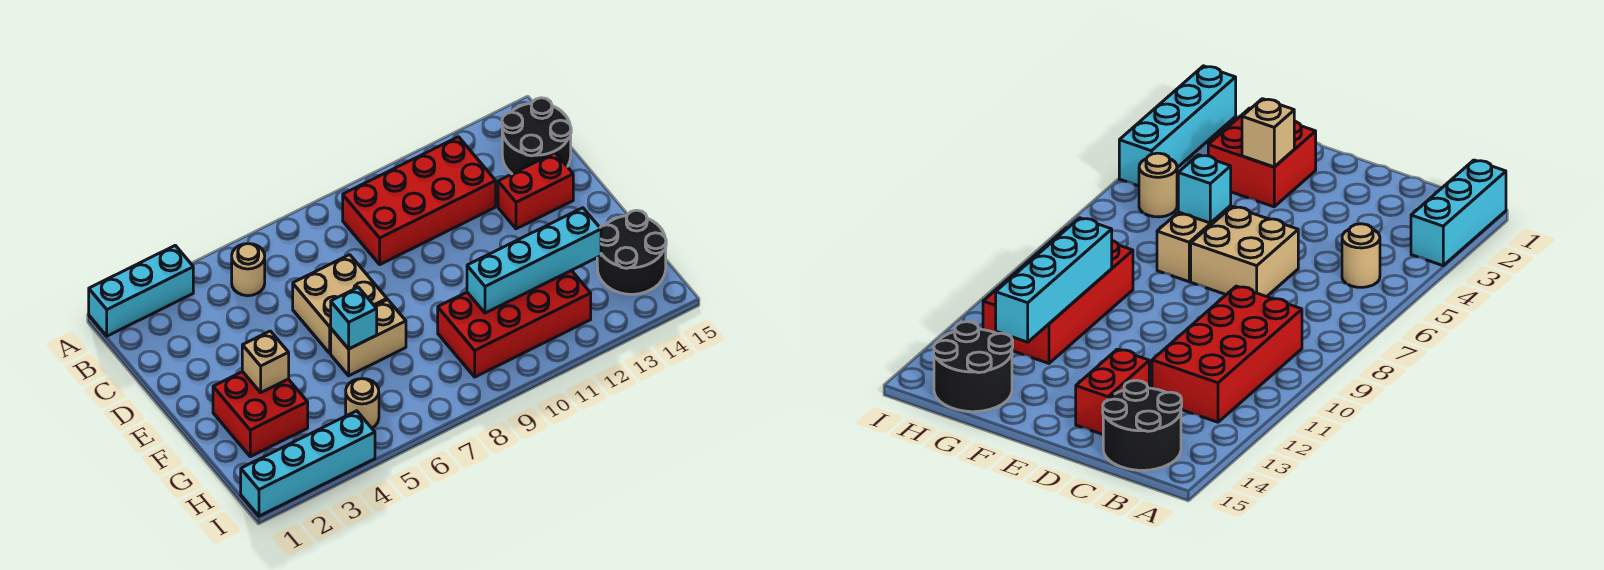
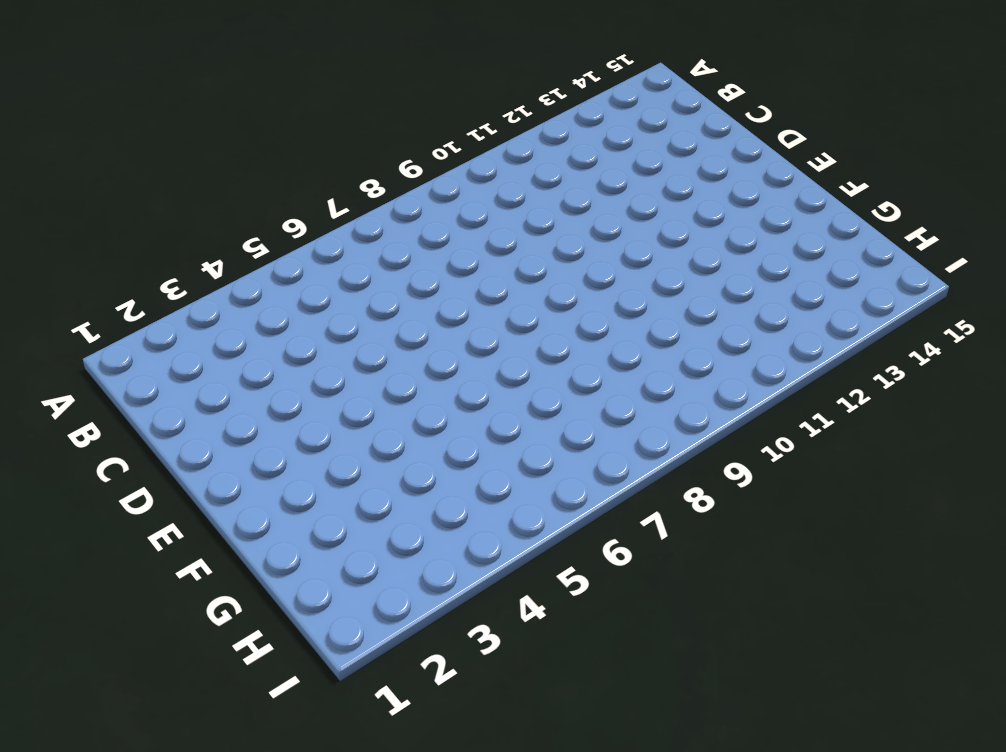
none -> cyan brick A1:A3 level 1
none -> tan round brick B5 level 1
none -> red brick B9:C12 level 1

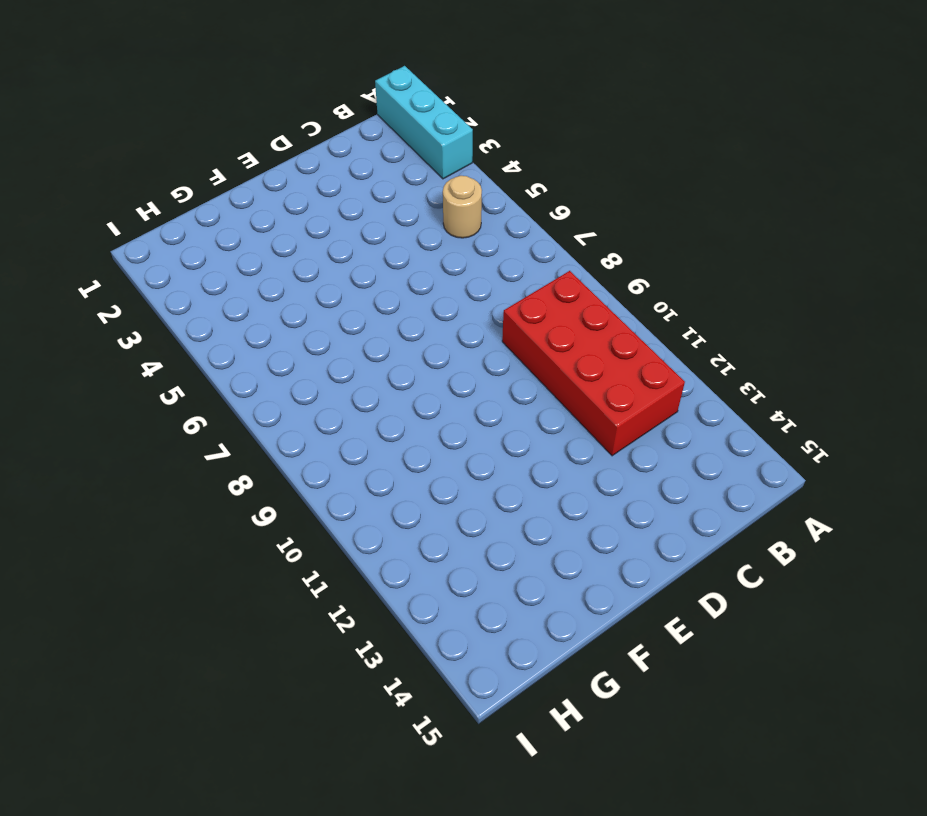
none -> black round brick B14:C15 level 1
none -> tan brick D6:E7 level 1
none -> red brick D13:D14 level 1

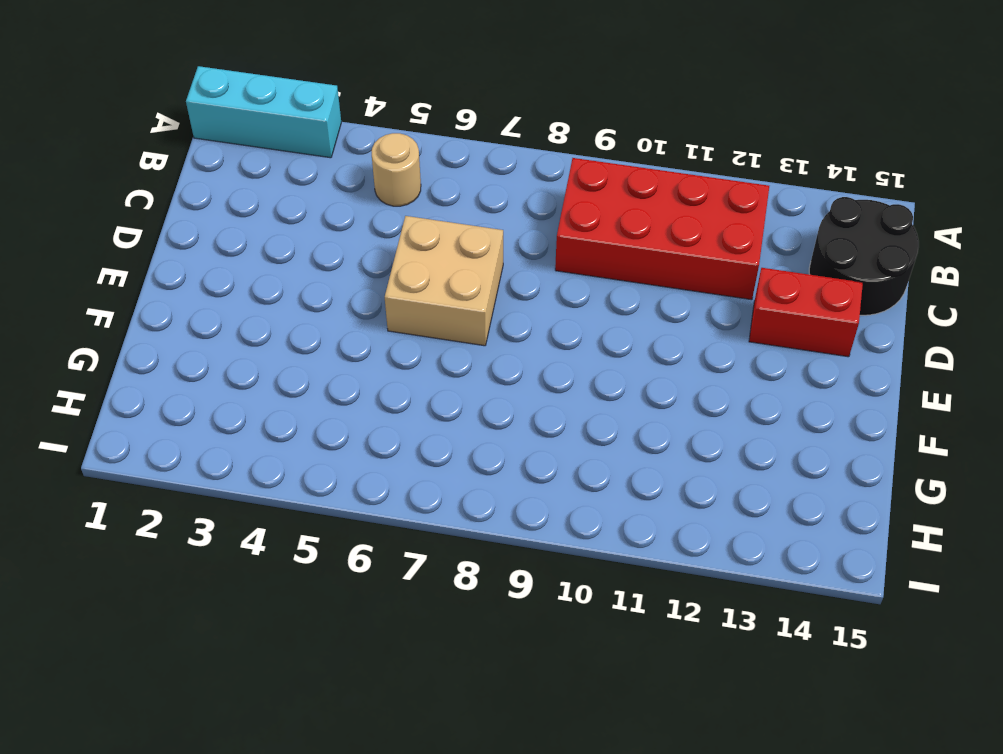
none -> red brick F2:G3 level 1
none -> tan brick F6:F7 level 1
none -> red brick G9:H12 level 1

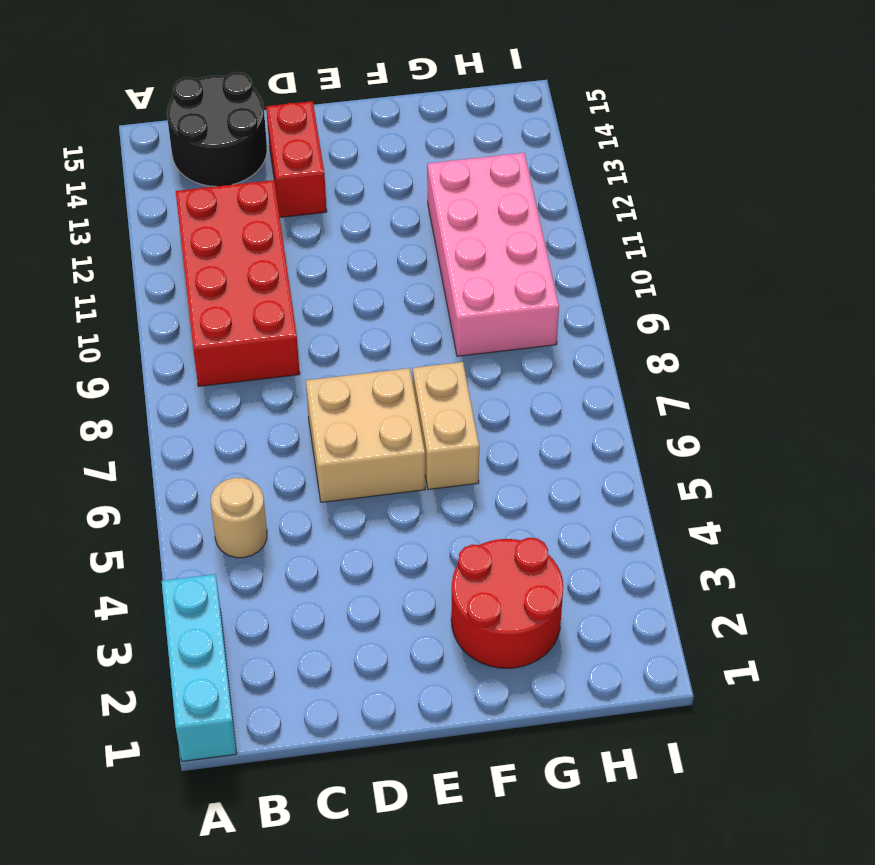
red round brick F2:G3 level 1 -> red brick F2:G3 level 1
pink brick G9:H12 level 1 -> red brick G9:H12 level 1
none -> black round brick G14:H15 level 1
none -> tan round brick H5 level 1
none -> cyan brick I1:I4 level 1

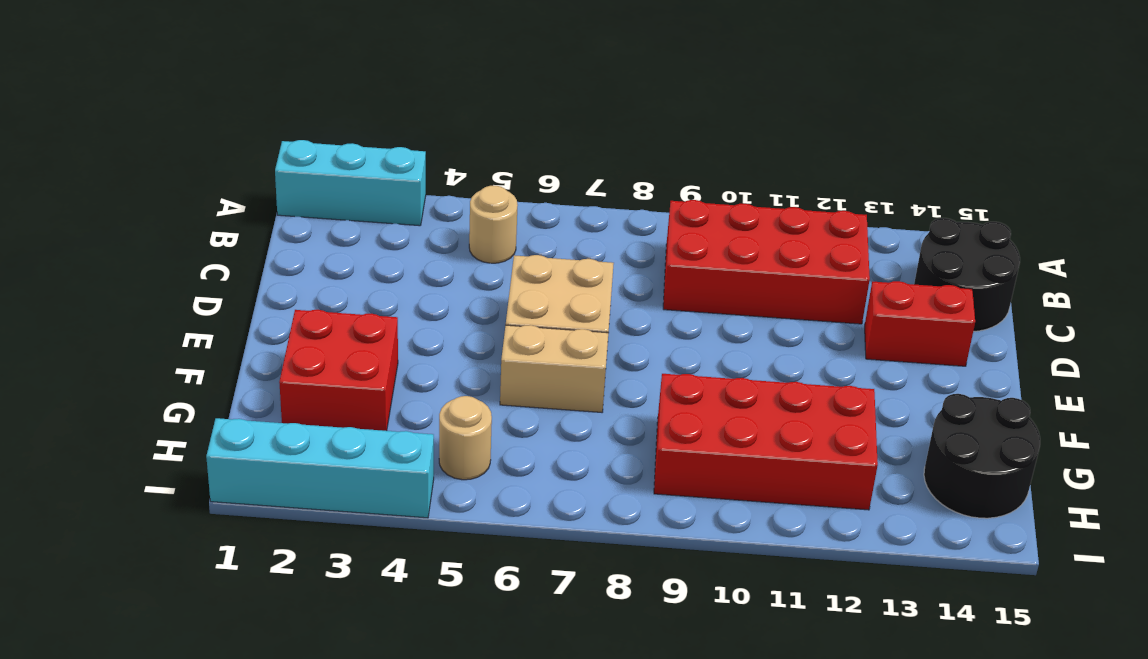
none -> tan brick F3 level 2
none -> cyan brick F6 level 2
none -> cyan brick G10:G13 level 2

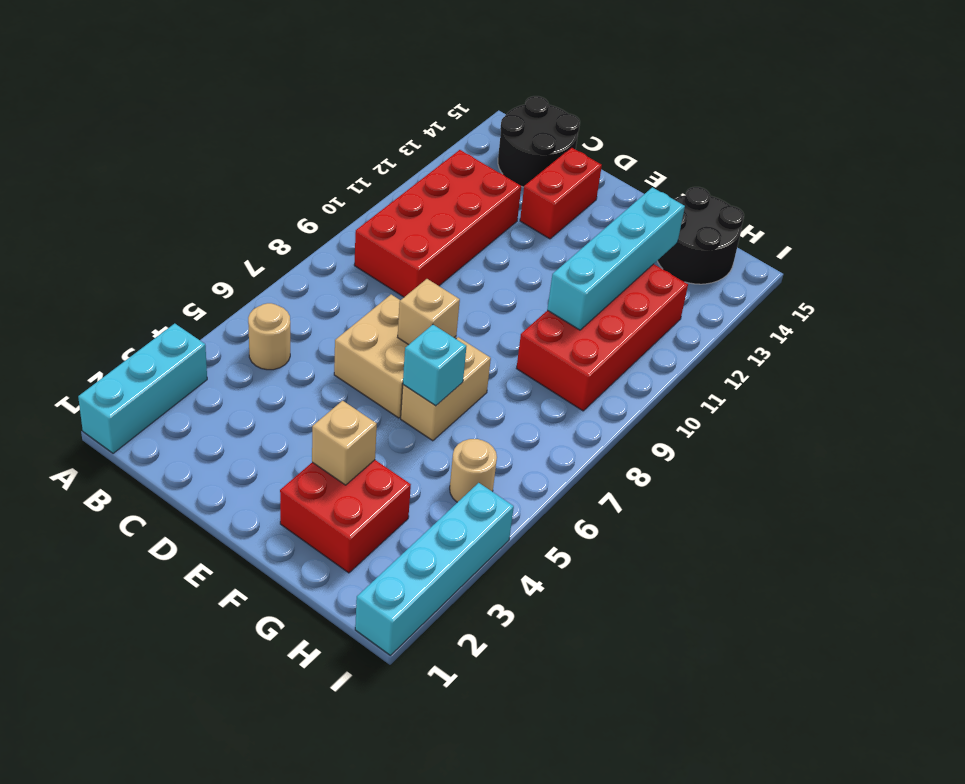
tan brick E7 level 2 -> none

